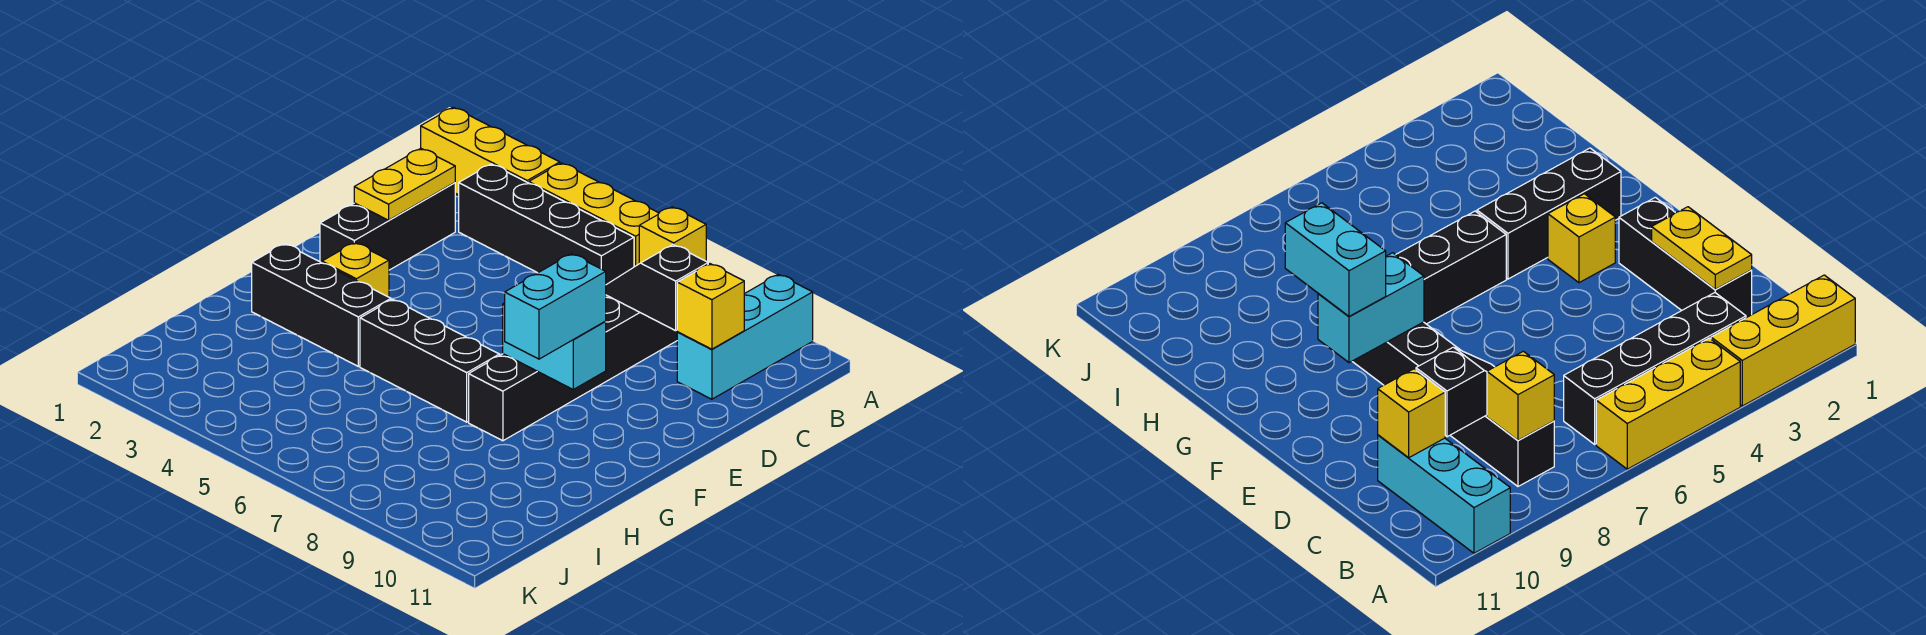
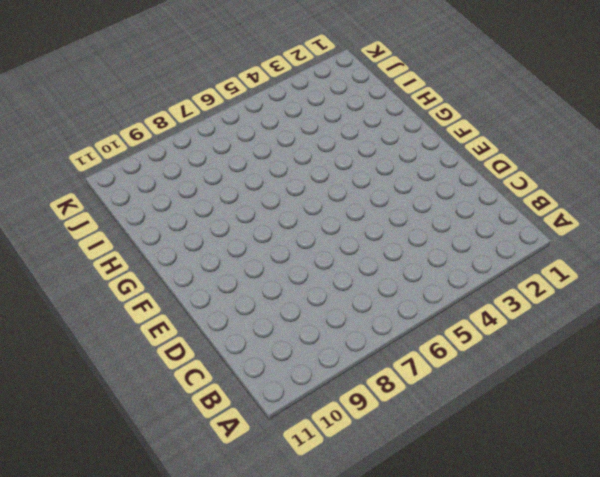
none -> yellow brick A1:A3 level 1
none -> yellow brick A4:A6 level 1
none -> cyan brick A10:C10 level 1

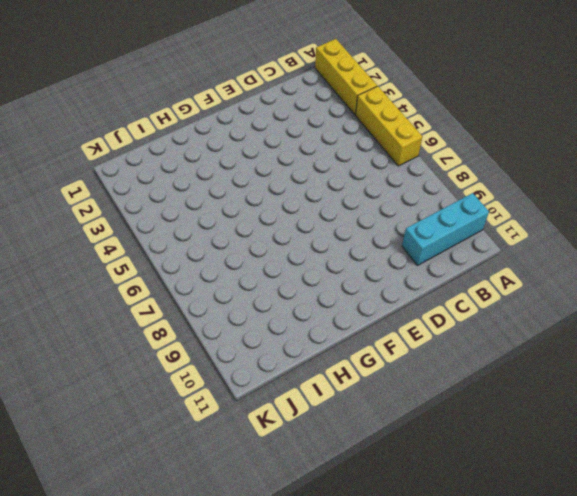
none -> black brick B3:B6 level 1
none -> black brick B8:G8 level 1
none -> black brick C2:E2 level 1

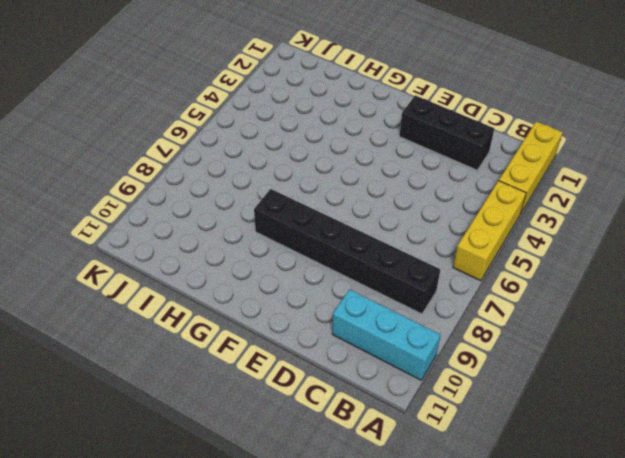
none -> black brick B3:B6 level 1
none -> yellow brick F3 level 1
none -> black brick G2:G4 level 1

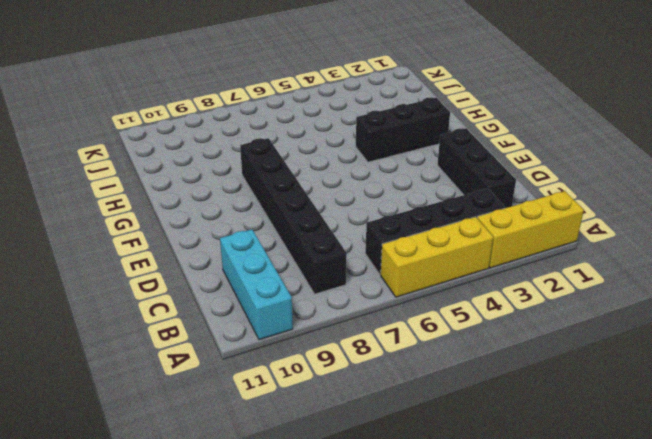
none -> yellow brick F3 level 1
none -> black brick G5:G7 level 1
none -> yellow brick B8 level 2

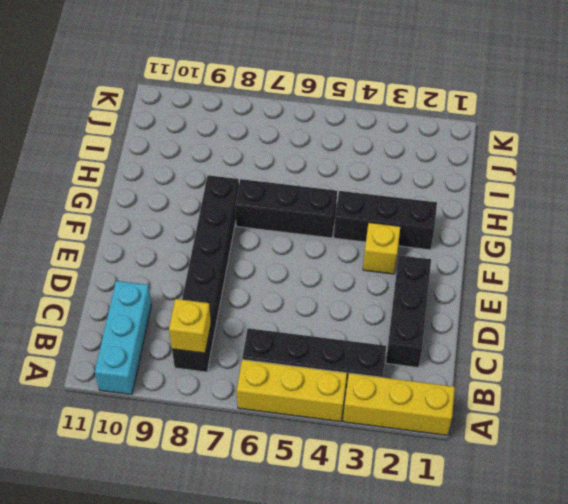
none -> yellow plate C2:D2 level 2
none -> black slope C8:C9 level 2 top 9
none -> yellow brick C10 level 2

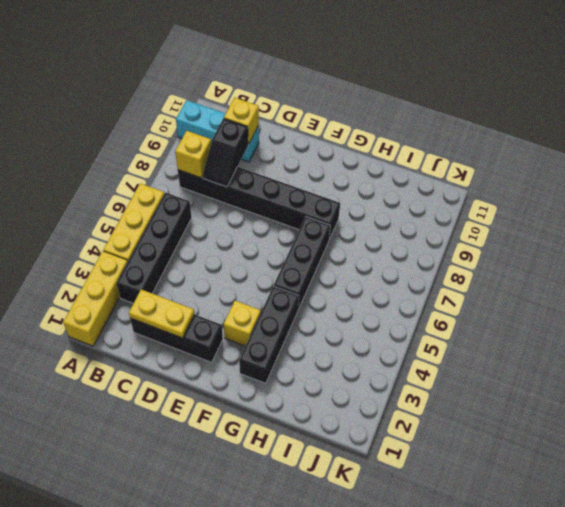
none -> cyan brick F8:F9 level 2
none -> cyan brick F9:G9 level 3

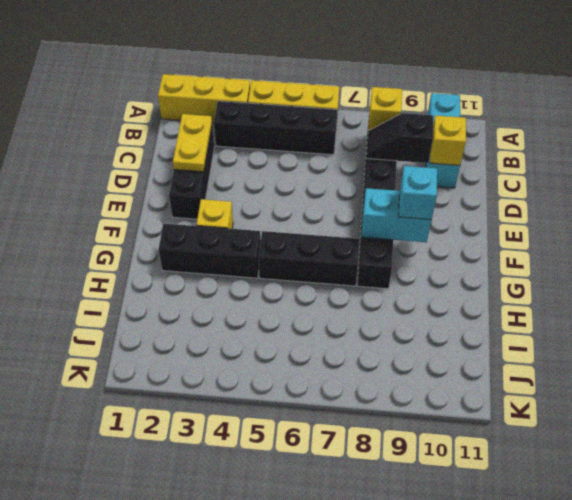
cyan brick F9 level 3 -> cyan brick F9:G9 level 3

